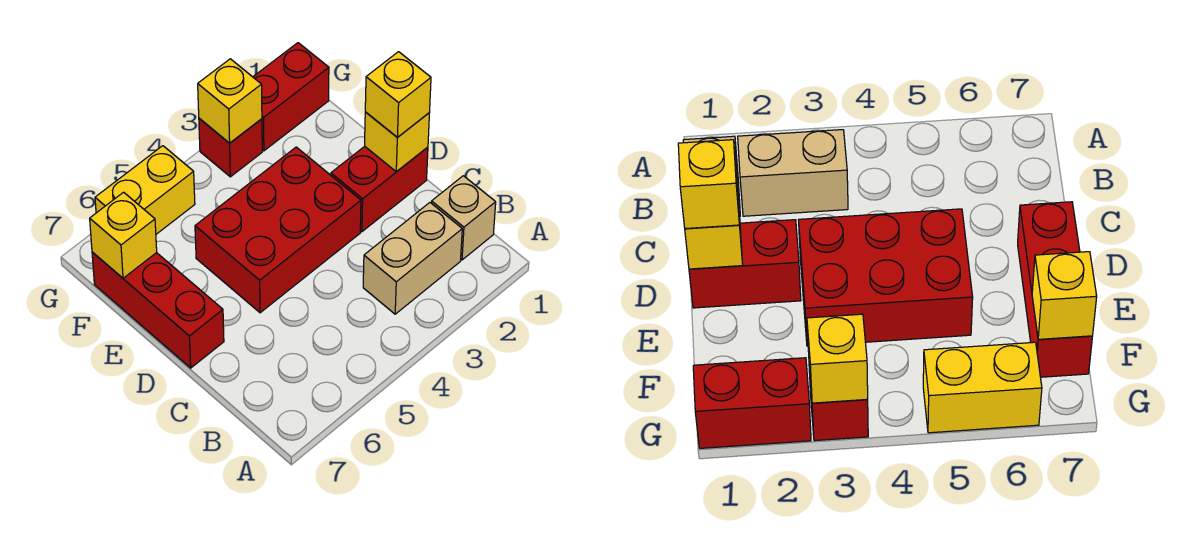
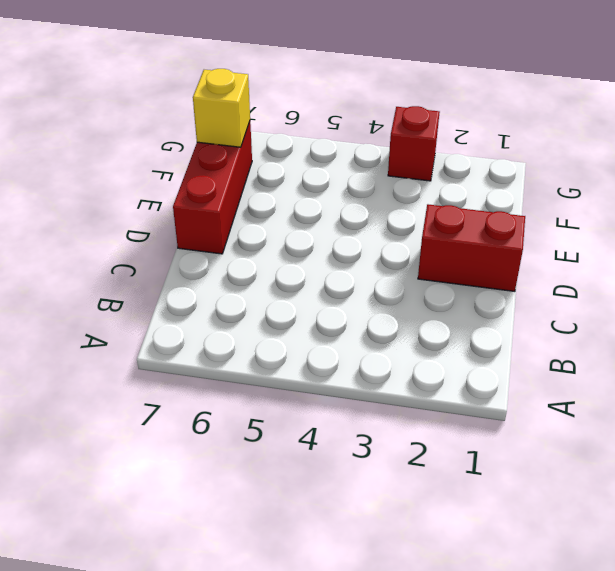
none -> tan brick B1 level 1
none -> tan brick B2:B3 level 1
none -> red brick D3:E5 level 1

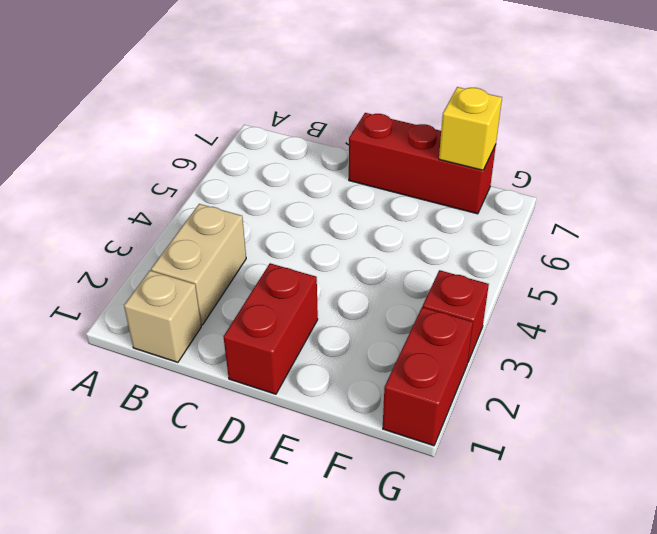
none -> red brick D3:E5 level 1
none -> yellow brick G5:G6 level 1
none -> yellow brick D1 level 2

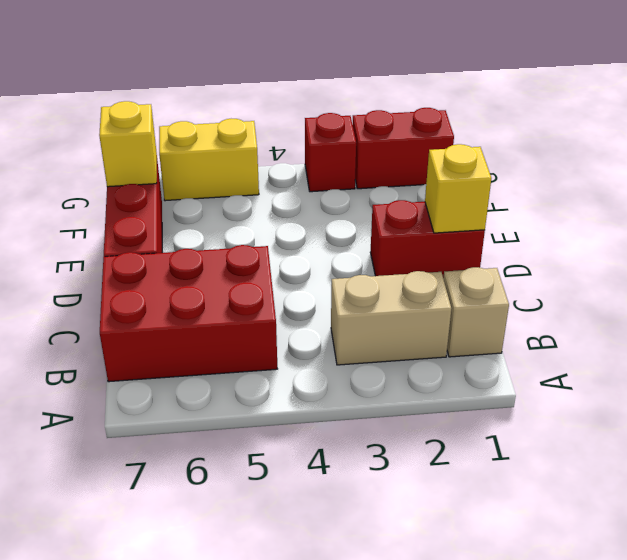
red brick B5:C7 level 1 -> red brick D3:E5 level 1
none -> yellow brick G3 level 2
none -> yellow brick D1 level 3

